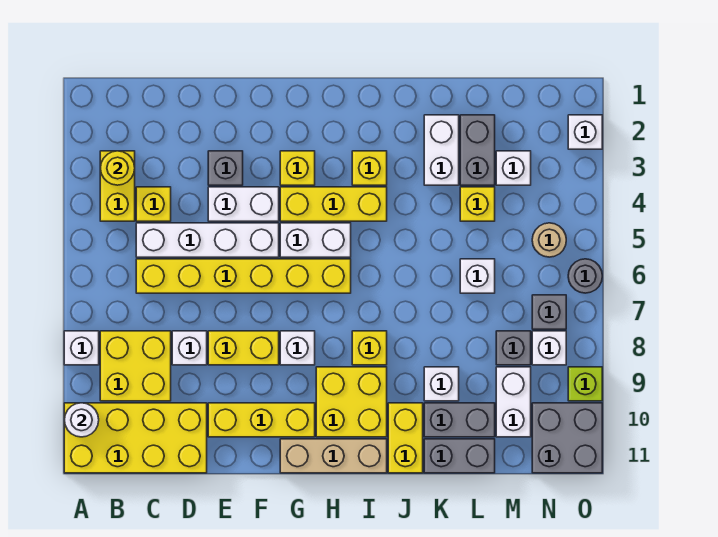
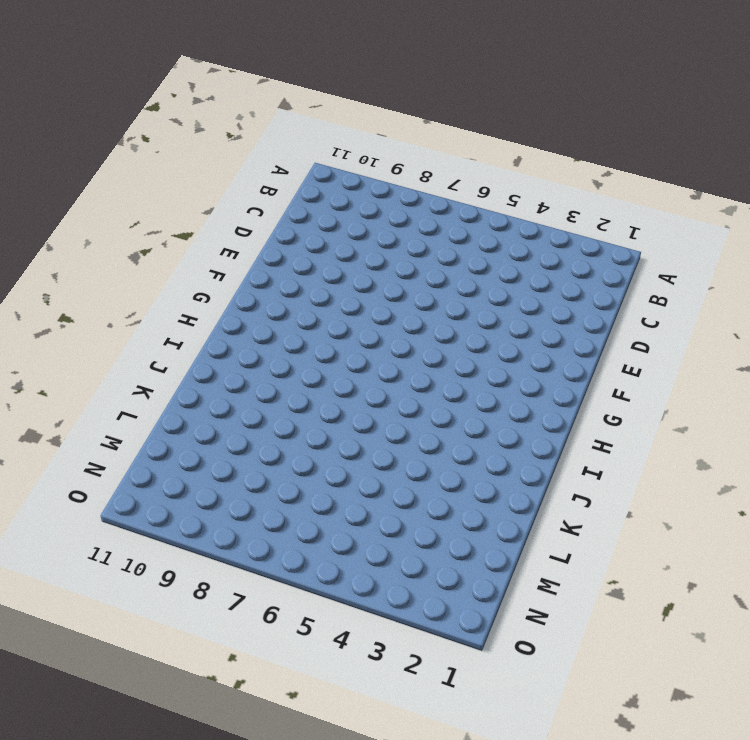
none -> white brick A8 level 1
none -> yellow brick A10:D11 level 1
none -> yellow brick B3:B4 level 1
none -> yellow brick B8:C9 level 1

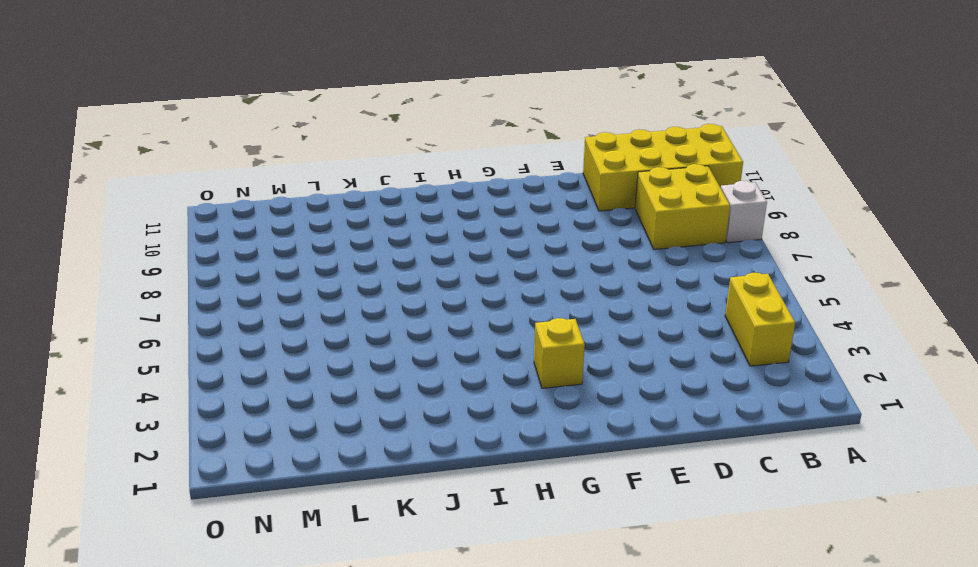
none -> yellow brick C4 level 1
none -> white brick C5:F5 level 1
none -> yellow brick C6:H6 level 1
none -> white brick D8 level 1

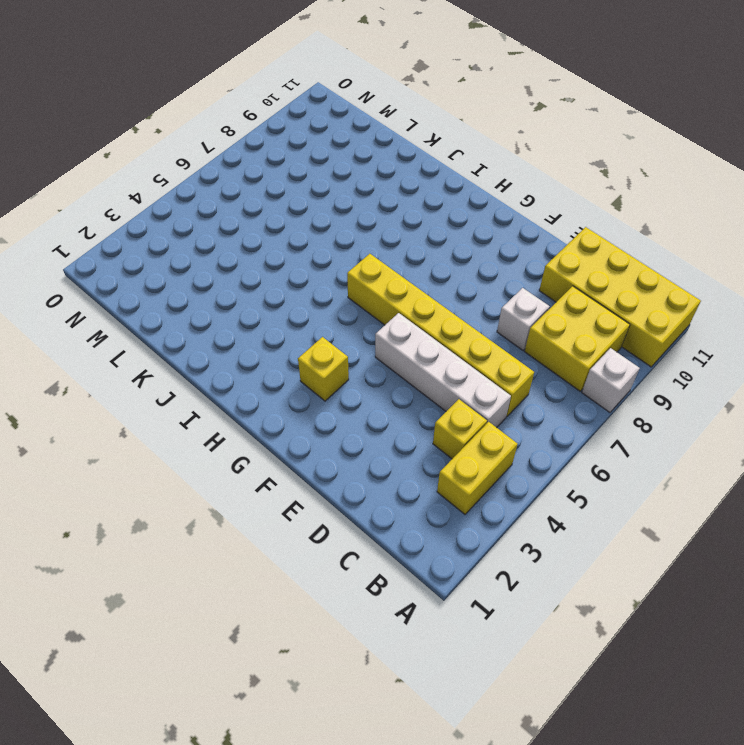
none -> grey brick E3 level 1
none -> white brick E4:F4 level 1
none -> yellow brick E8:F8 level 1
none -> yellow brick E10:G10 level 1

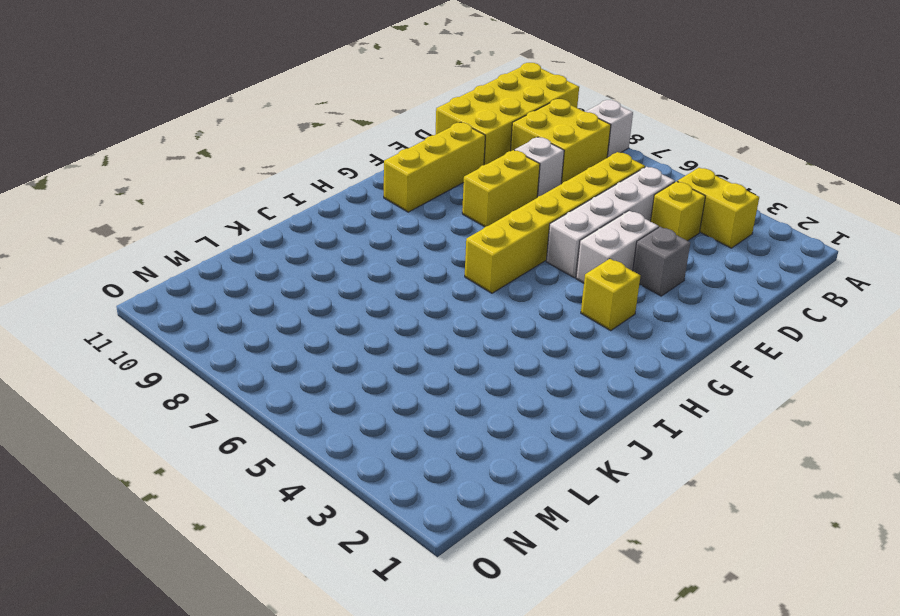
none -> yellow brick G4:I4 level 1
none -> white brick G5:H5 level 1
none -> white brick G8 level 1
none -> tan brick G11:I11 level 1

